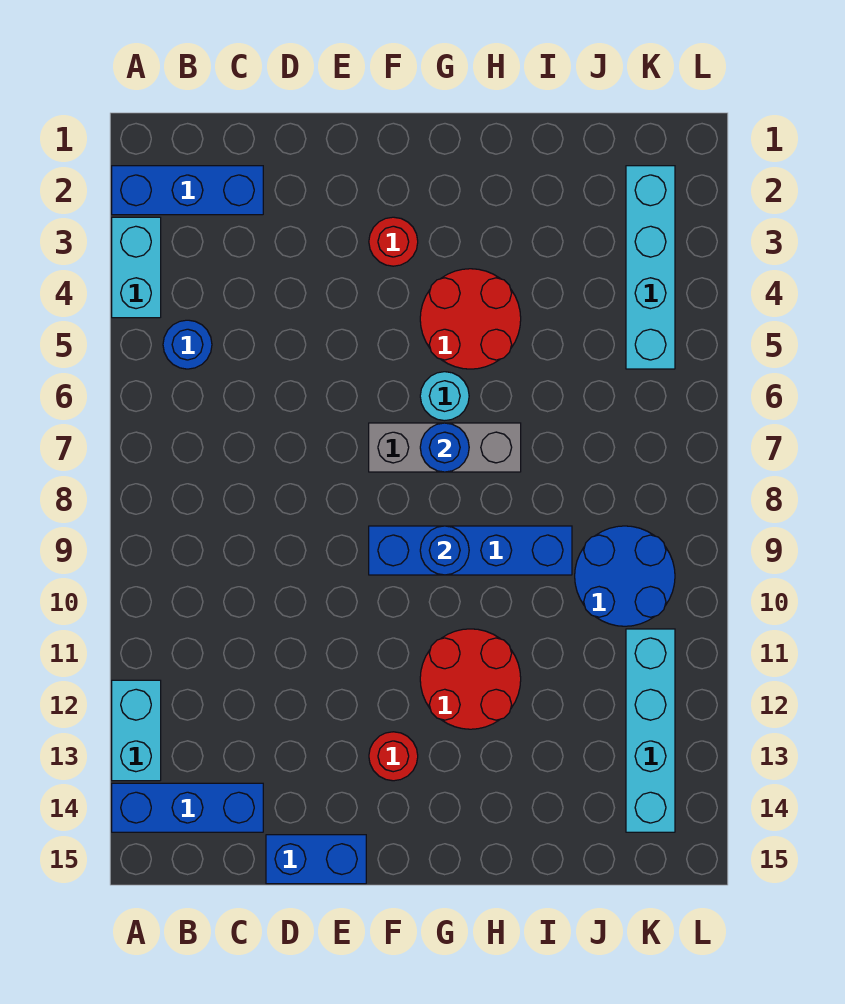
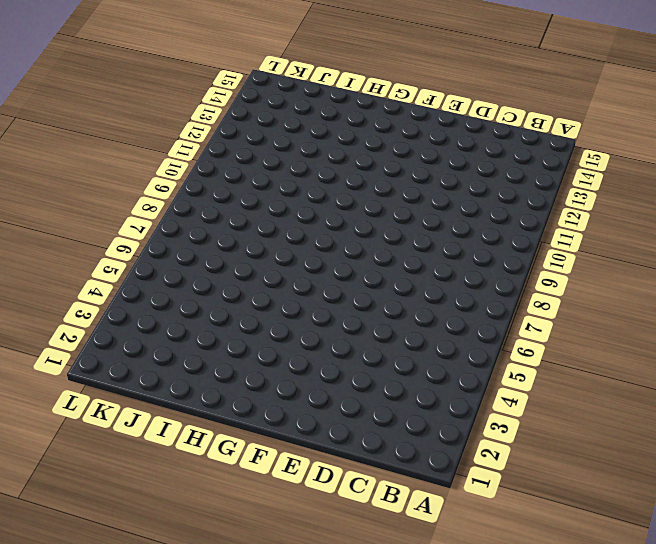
none -> blue brick A2:C2 level 1
none -> cyan brick A3:A4 level 1
none -> cyan brick A12:A13 level 1

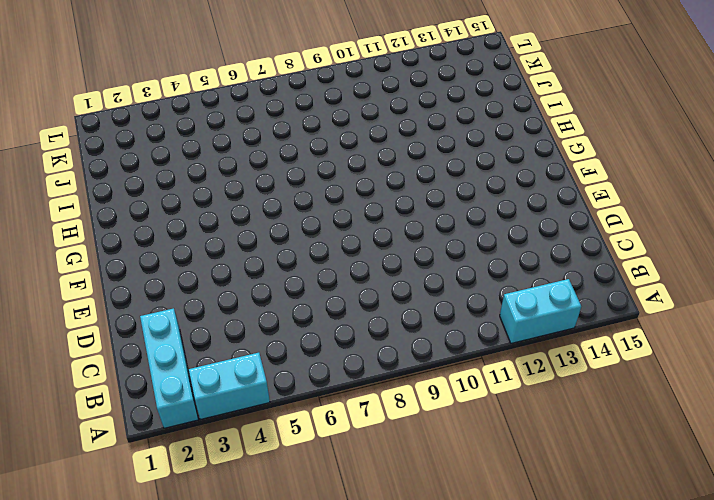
cyan brick A2:C2 level 1 -> blue brick A2:C2 level 1
none -> blue brick A14:C14 level 1
none -> blue round brick B5 level 1
none -> blue brick D15:E15 level 1

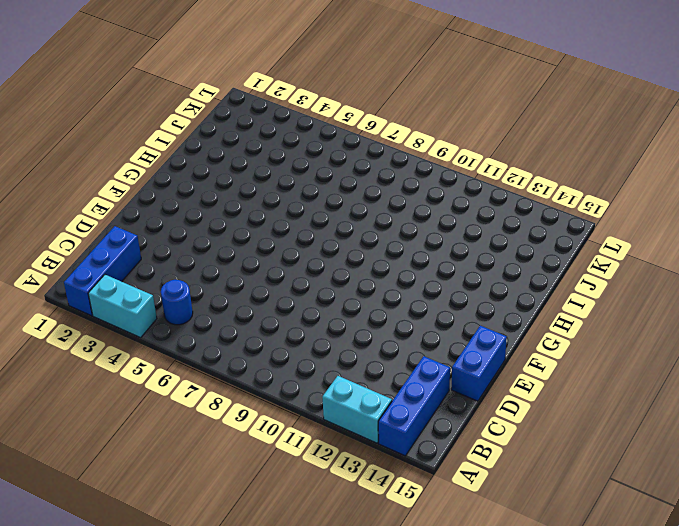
none -> red round brick F3 level 1
none -> grey brick F7:H7 level 1
none -> blue brick F9:I9 level 1

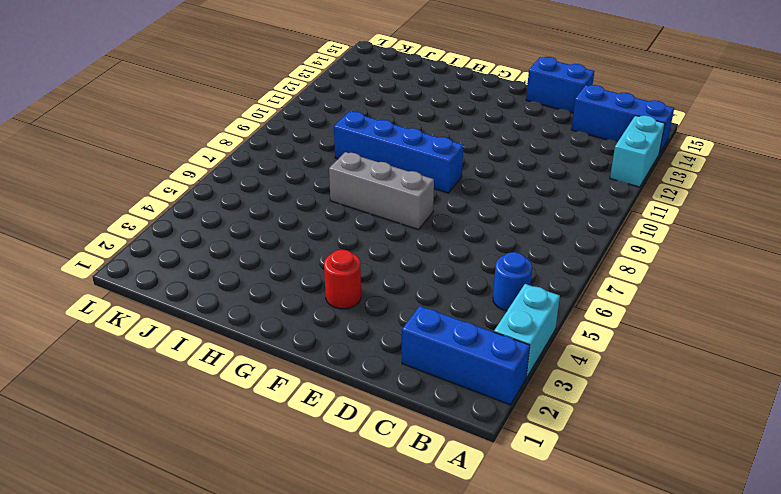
none -> red round brick F13 level 1
none -> red round brick G4:H5 level 1
none -> cyan round brick G6 level 1

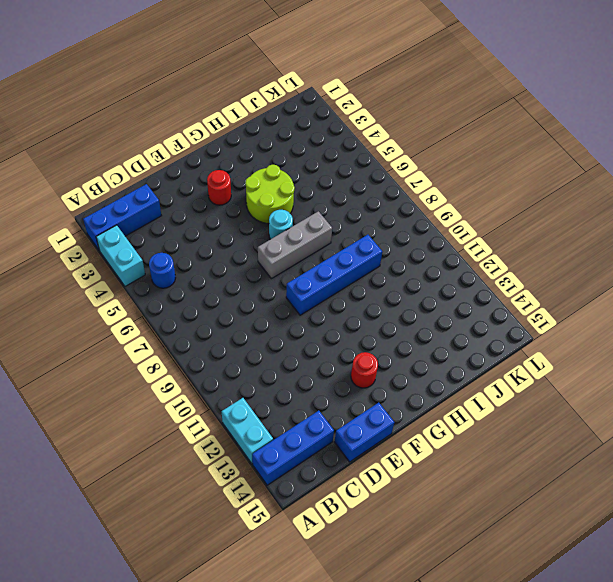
lime round brick G4:H5 level 1 -> red round brick G4:H5 level 1
none -> red round brick G11:H12 level 1
none -> blue round brick J9:K10 level 1
none -> cyan brick K2:K5 level 1

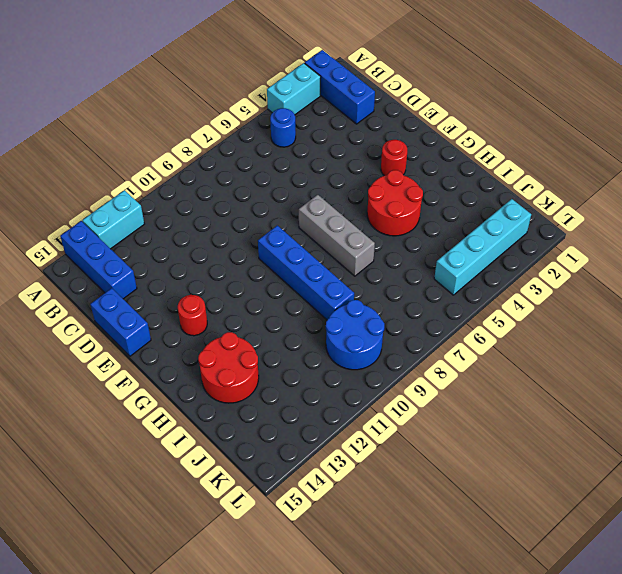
red round brick H13:I14 level 1 -> red round brick G11:H12 level 1
none -> cyan round brick G6 level 1
none -> cyan brick K11:K14 level 1
none -> blue round brick G7 level 2

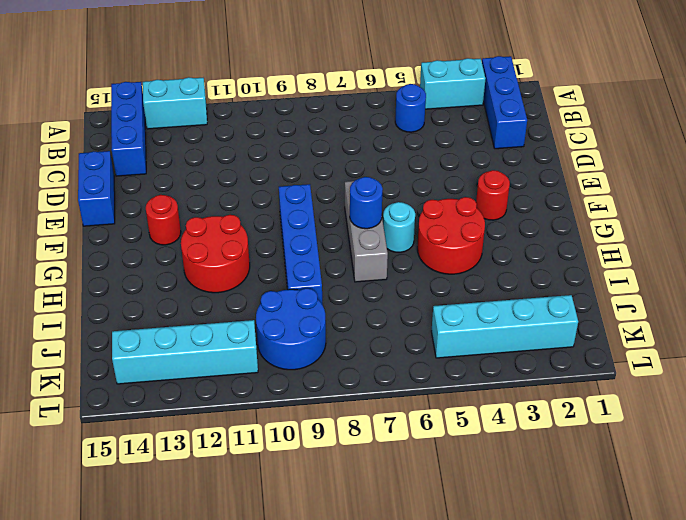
none -> blue round brick G9 level 2

